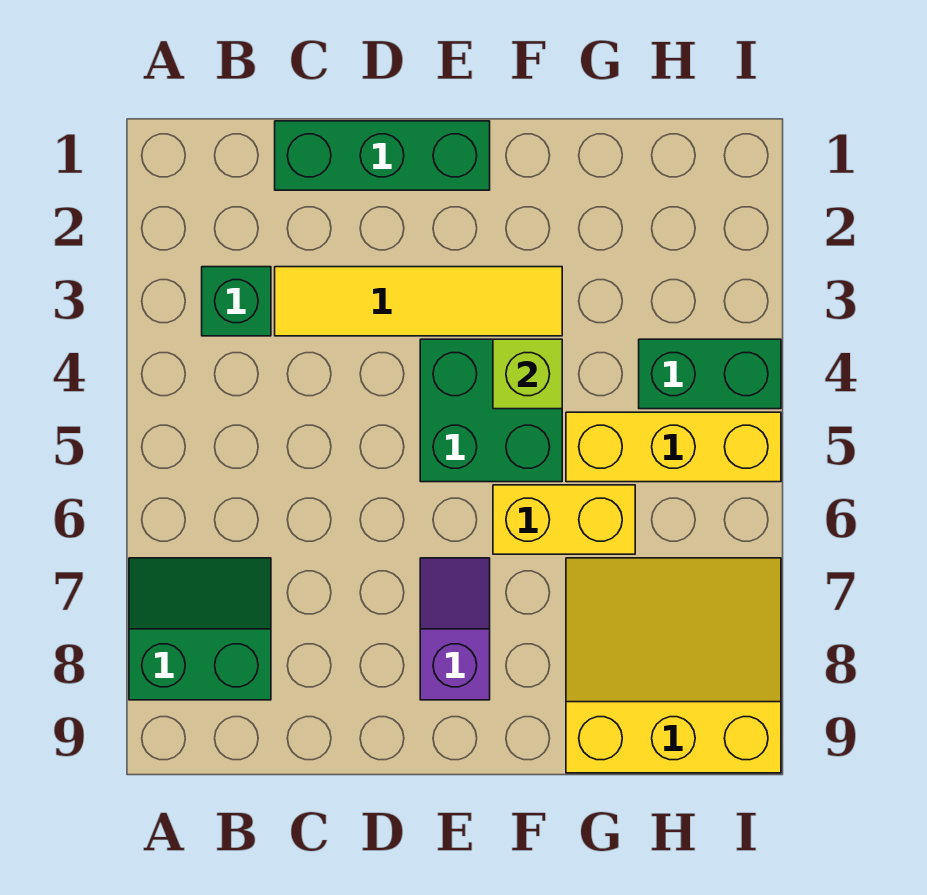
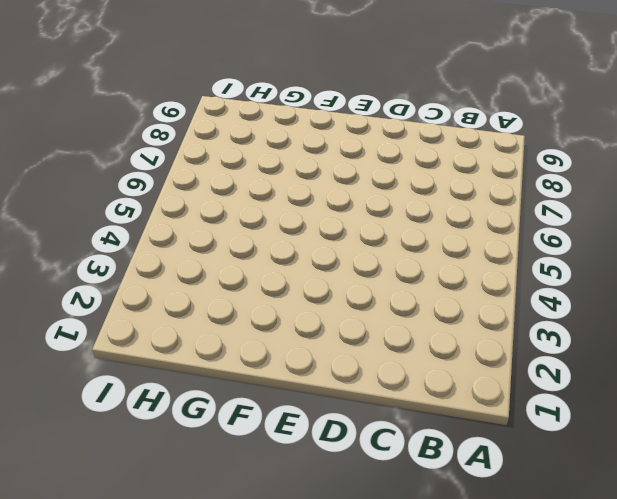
none -> green slope A7:B8 level 1 top 8
none -> green brick B3 level 1

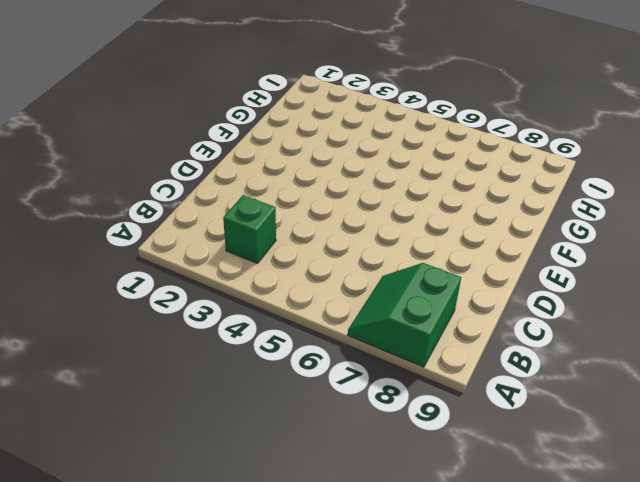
none -> green brick C1:E1 level 1
none -> yellow tile C3:F3 level 1

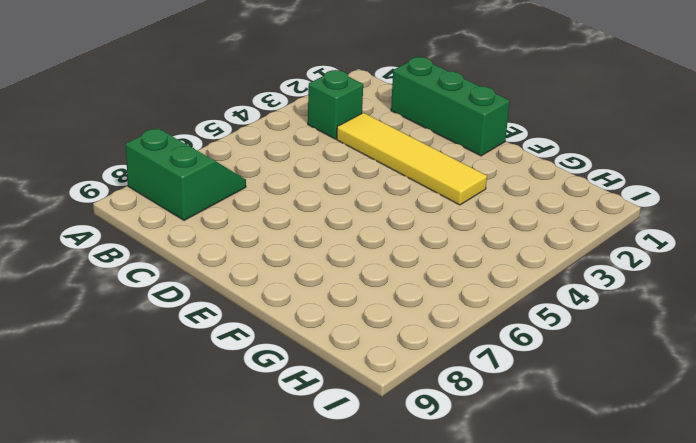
none -> green brick E4:F5 level 1
none -> purple slope E7:E8 level 1 top 8

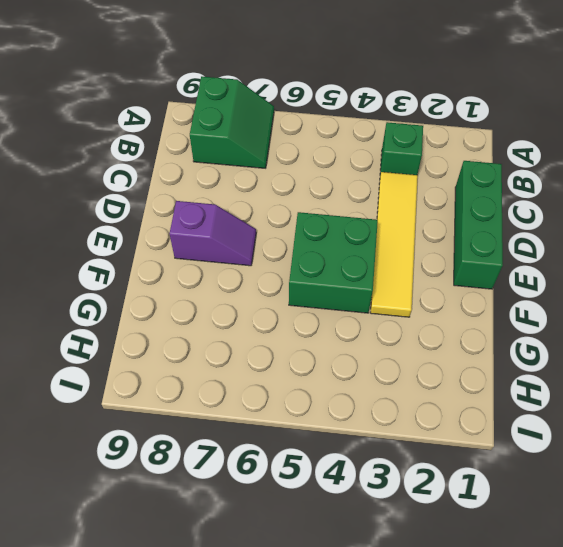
none -> yellow brick F6:G6 level 1
none -> yellow brick G5:I5 level 1

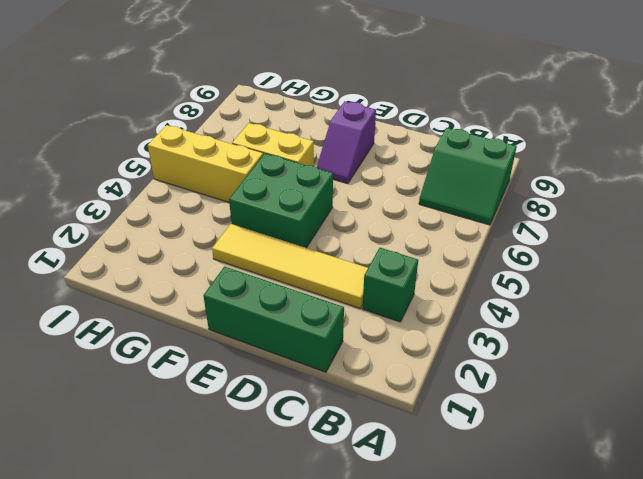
none -> yellow slope G7:I9 level 1 top 9
none -> green brick H4:I4 level 1

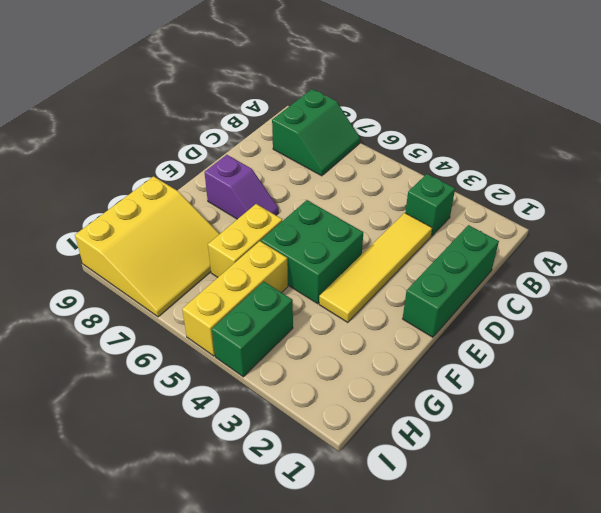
none -> lime brick F4 level 2

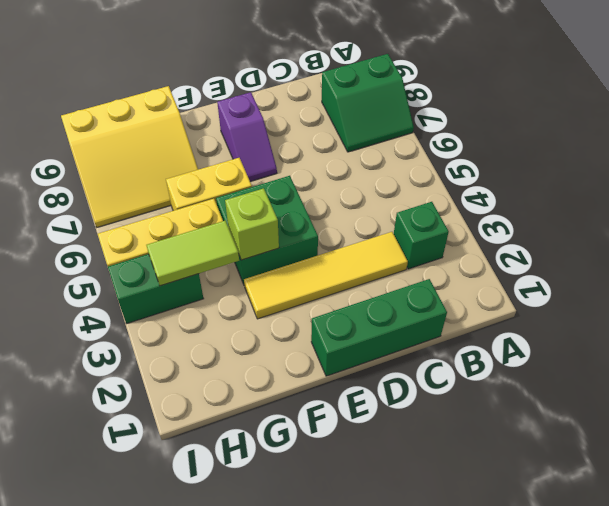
lime tile G4:H4 level 2 -> none

